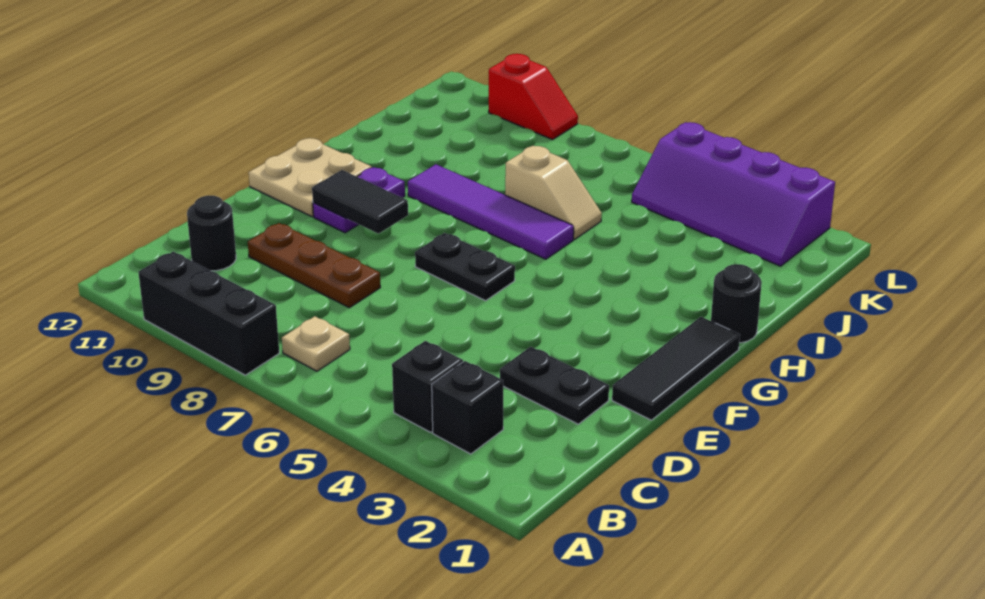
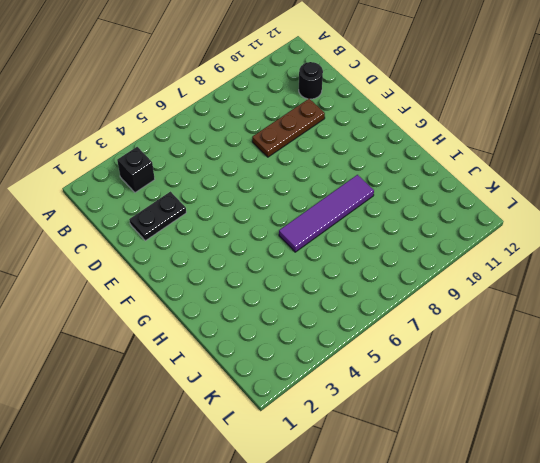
none -> black brick A8:A10 level 1
none -> black brick B4 level 1
none -> tan plate B7 level 1

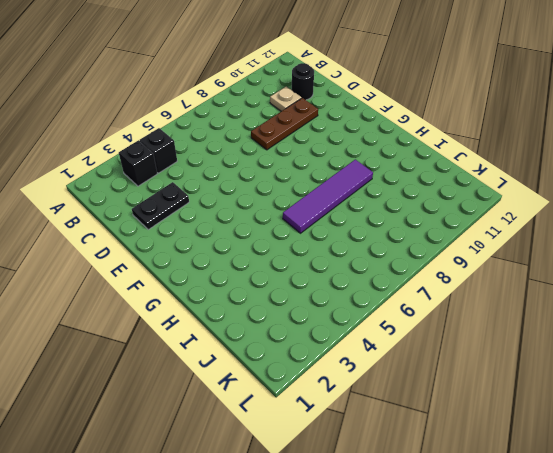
tan plate C10 level 1 -> tan plate B7 level 1
none -> black brick A8:A10 level 1
none -> black tile E1:G1 level 1
none -> black plate F6:F7 level 1

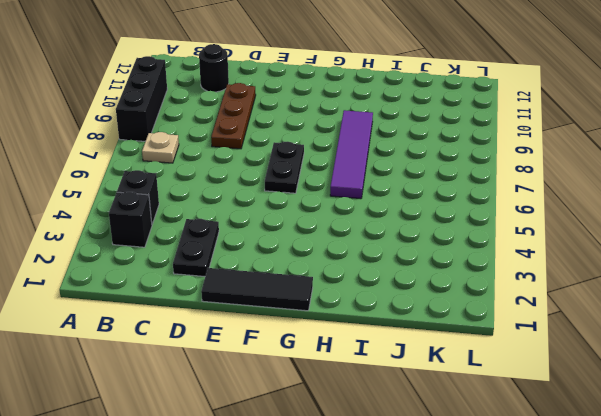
none -> purple plate F10:G10 level 1
none -> tan plate F11:G12 level 1
none -> black round brick H1 level 1

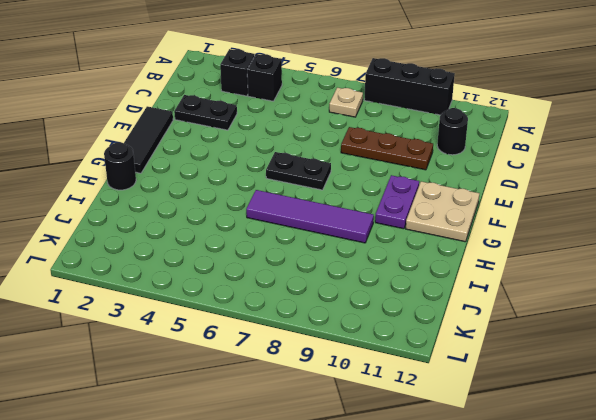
none -> tan slope I6:I7 level 1 top 7
none -> purple slope K2:L5 level 1 top L
none -> red slope L9:L10 level 1 top 10

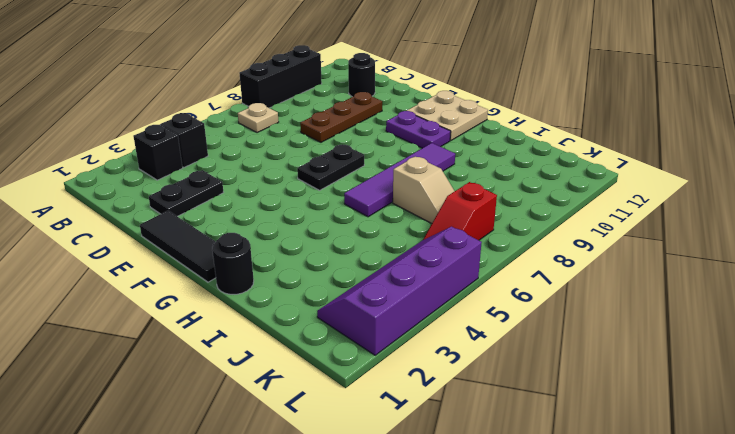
tan slope I7:J7 level 1 top I -> tan slope I6:I7 level 1 top 7
red slope K6:K7 level 1 top 7 -> red slope L9:L10 level 1 top 10
none -> black tile F9:F10 level 2

